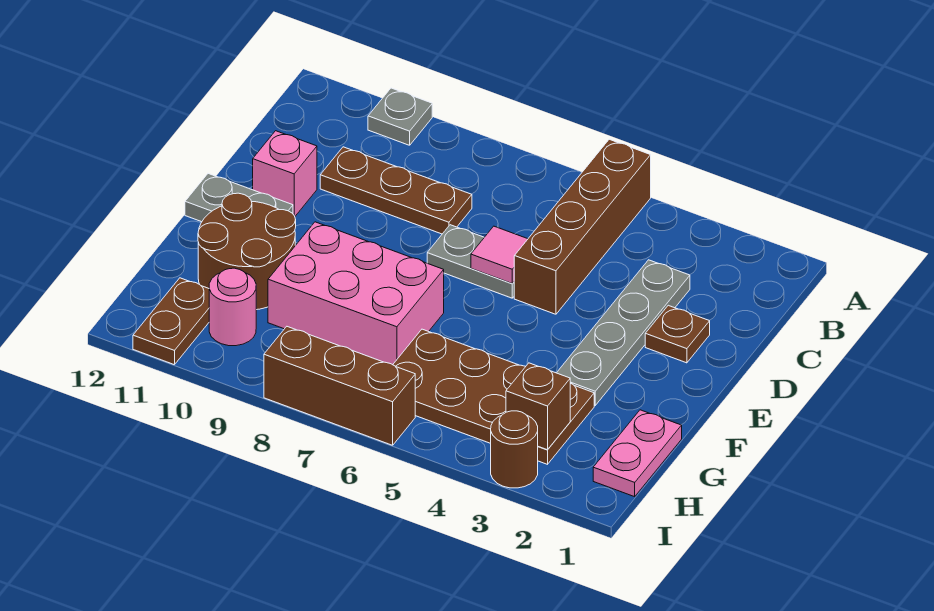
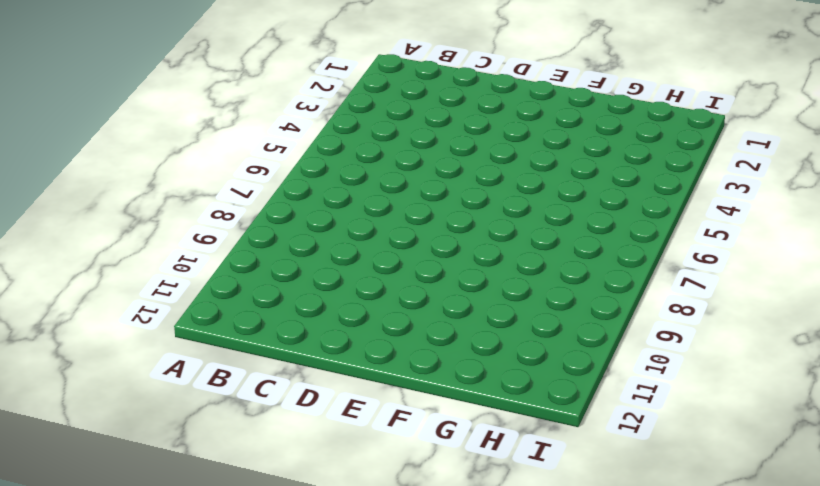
none -> brown brick A5:D5 level 1
none -> grey plate A10 level 1
none -> grey plate C3:F3 level 1

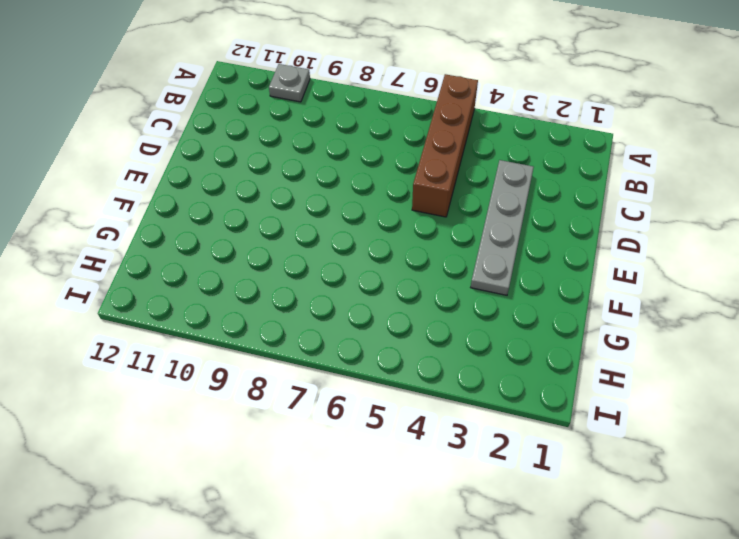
none -> brown plate C8:C10 level 1
none -> brown plate D2 level 1
none -> grey plate D6:D7 level 1

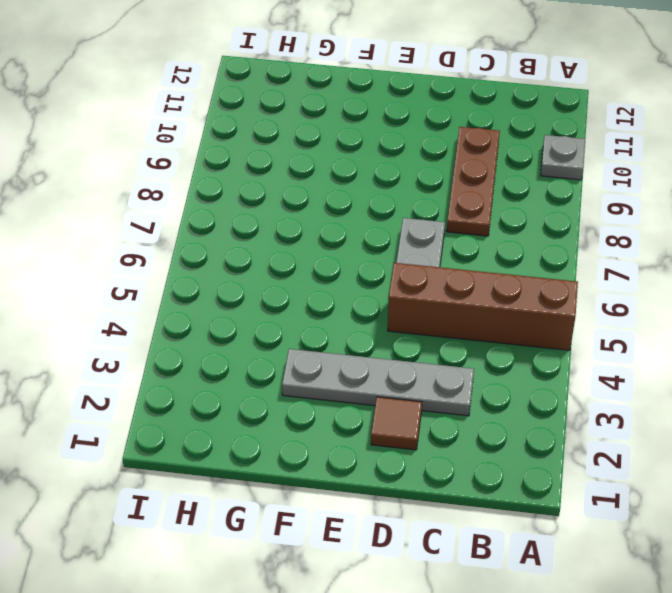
brown tile D2 level 1 -> brown plate D2 level 1
none -> pink brick D11 level 1
none -> grey plate E11:E12 level 1
none -> pink brick F7:G9 level 1

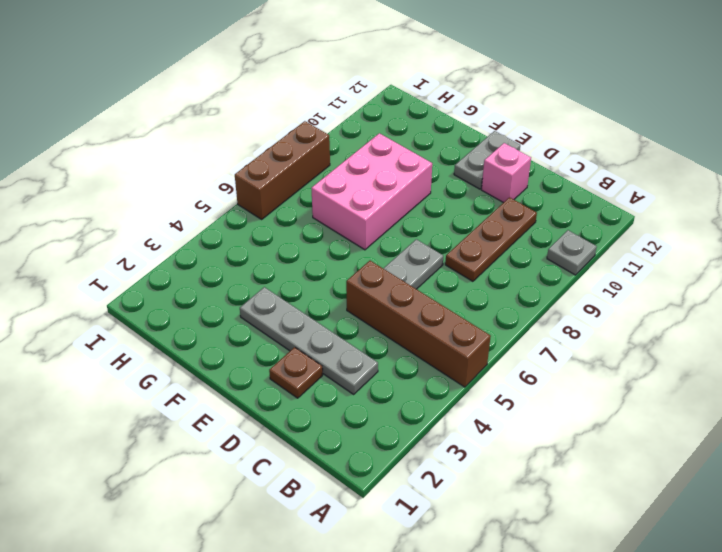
none -> brown round brick F10:G11 level 1
none -> pink plate G1:H1 level 1
none -> brown plate G3:H6 level 1

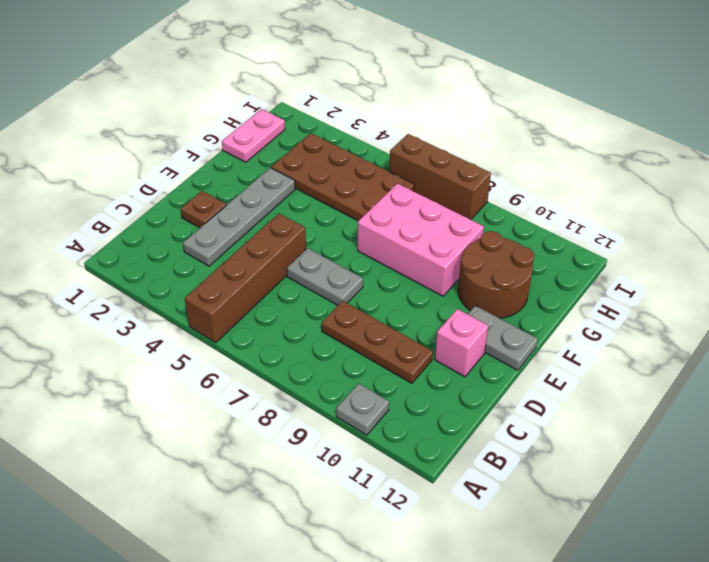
none -> pink round brick H10 level 1
none -> brown plate H11:I11 level 1
none -> brown round brick I3 level 1

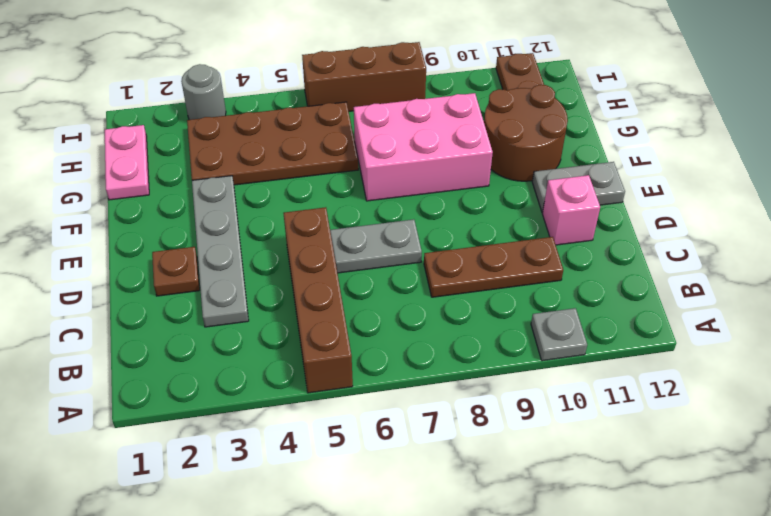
grey round brick I3 level 1 -> brown round brick I3 level 1
none -> pink round brick H10 level 1
none -> pink tile D6 level 2
none -> brown brick H3 level 2

